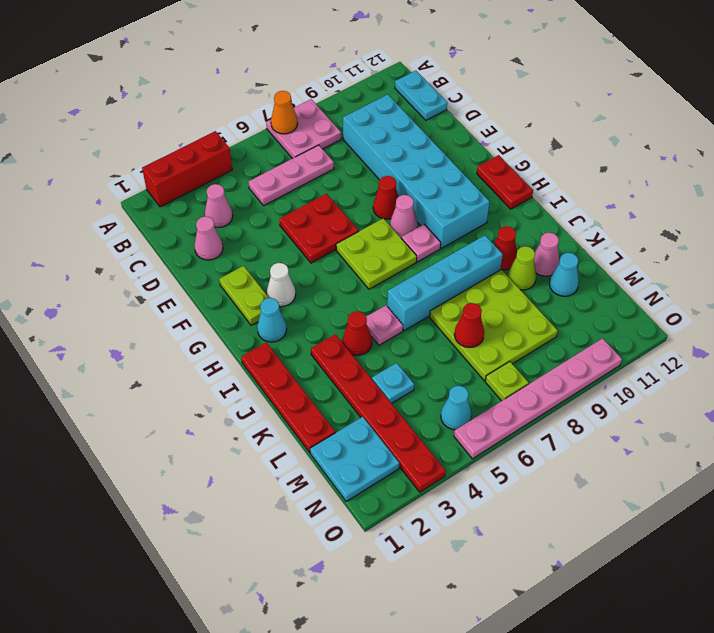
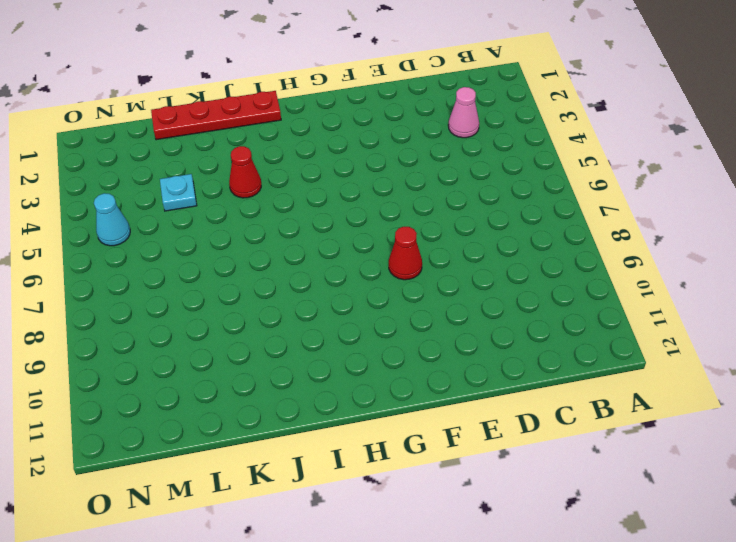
none -> red brick A2:A4 level 1
none -> pink plate A7:B8 level 1
none -> cyan plate B12:C12 level 1
none -> pink plate C5:C7 level 1

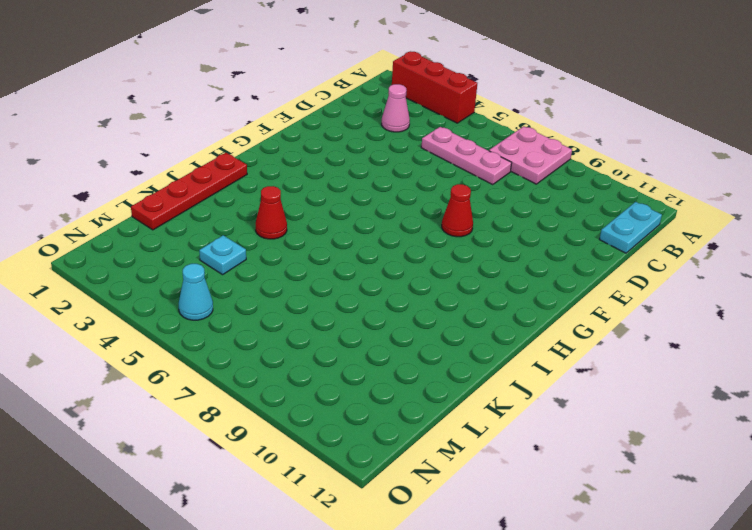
none -> cyan brick C9:H10 level 1
none -> pink cone D2 level 1
none -> red plate E5:F6 level 1
none -> lime plate F2:G2 level 1

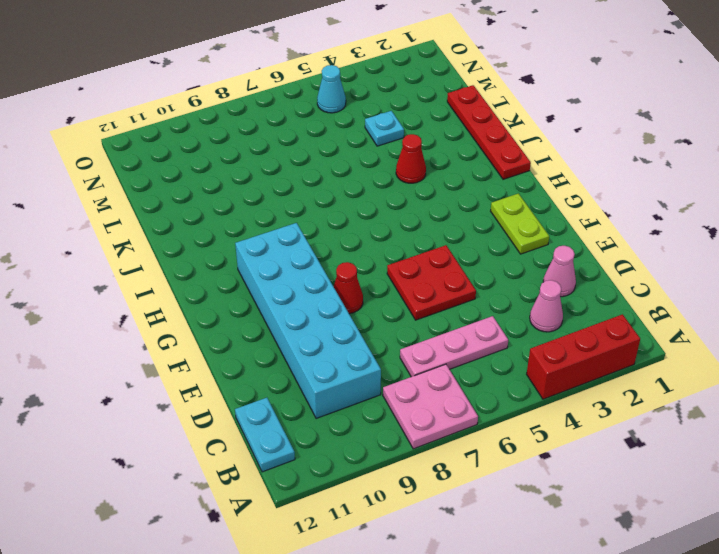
none -> white cone G3 level 1
none -> lime plate G6:H7 level 1
none -> pink cone G8 level 1
none -> red plate G12:H12 level 1

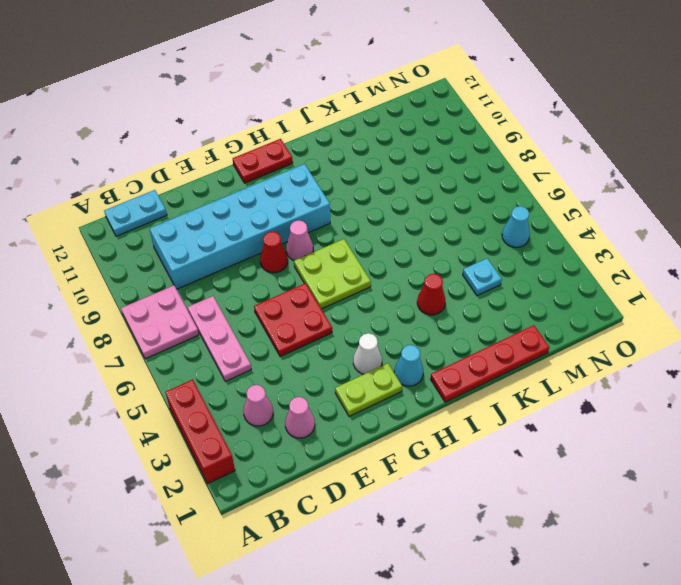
none -> pink plate H8 level 1
none -> red plate J3:O3 level 1
none -> pink plate J5 level 1
none -> cyan brick J6:J9 level 1

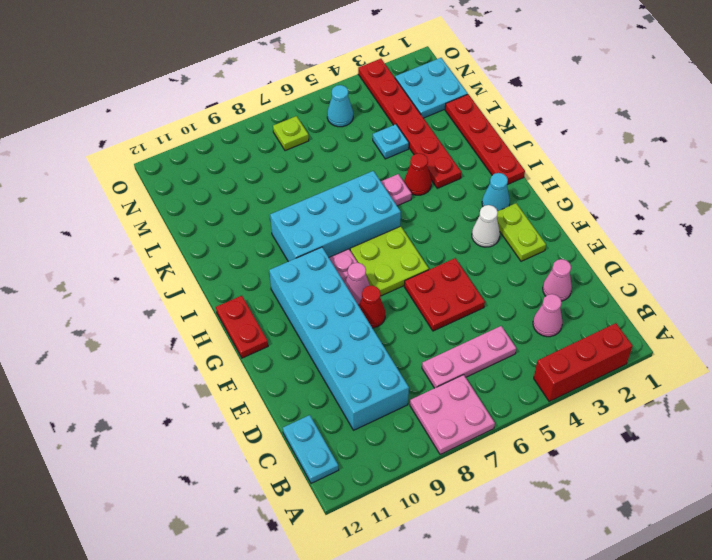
cyan brick I6:J9 level 1 -> cyan brick J6:J9 level 1
none -> red cone J10 level 1
none -> lime plate K7:M9 level 1
none -> lime cone K10 level 1
none -> pink cone K11 level 1

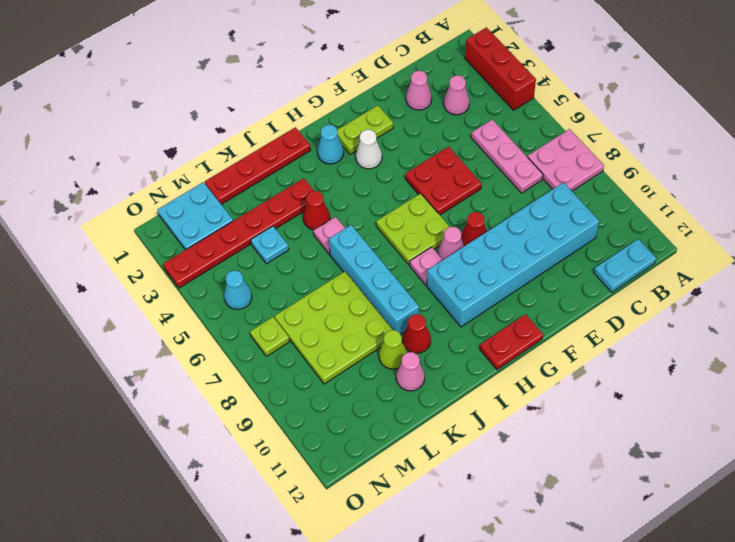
none -> cyan cone L11 level 1
none -> pink plate O5:O10 level 1
none -> orange cone A7 level 2
none -> red cone L7 level 2

